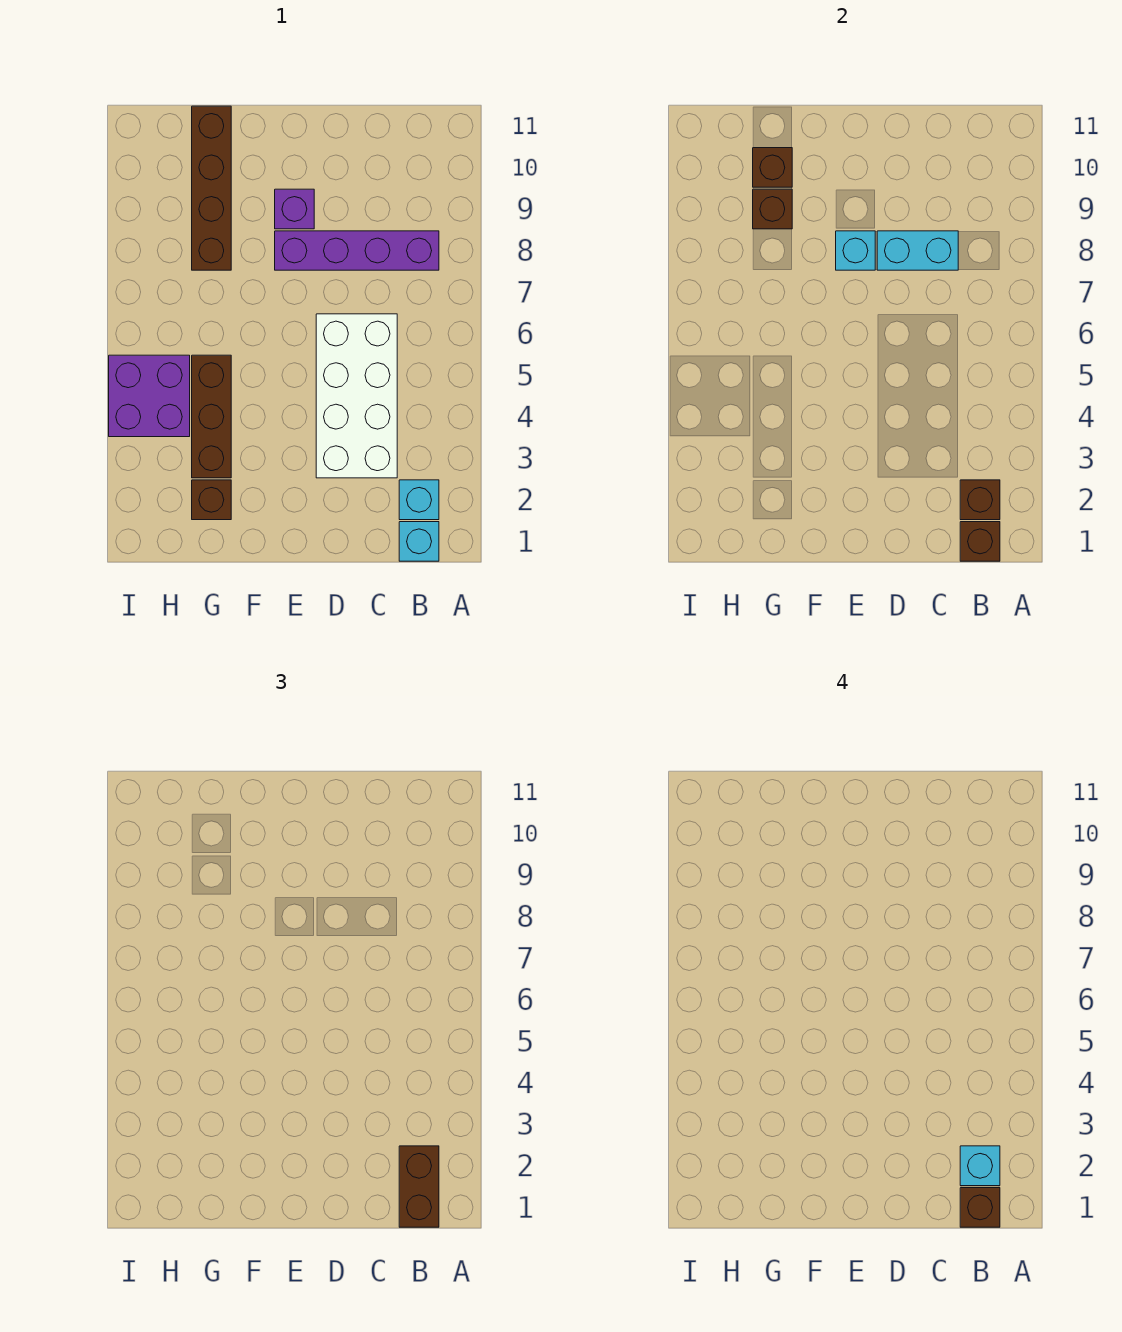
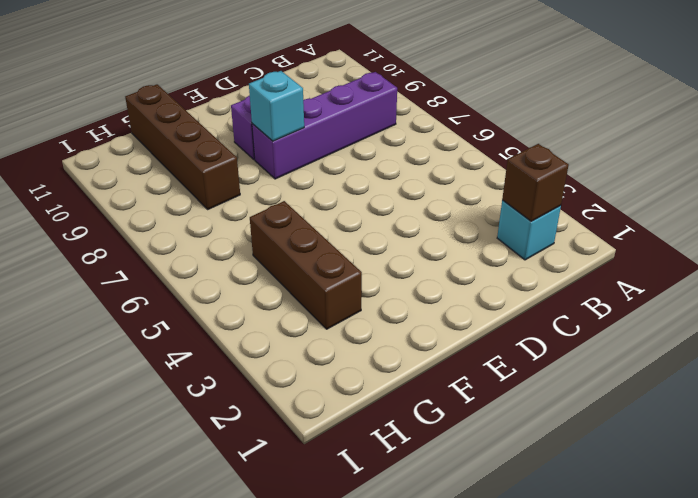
none -> cyan brick B1 level 1
none -> white brick C3:D6 level 1
none -> brown brick G2 level 1

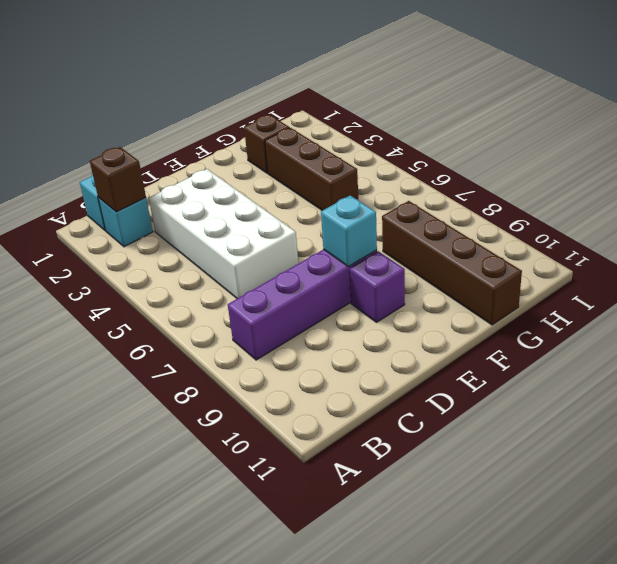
none -> purple brick H4:I5 level 1
none -> brown brick B1 level 2
none -> cyan brick C8:D8 level 2

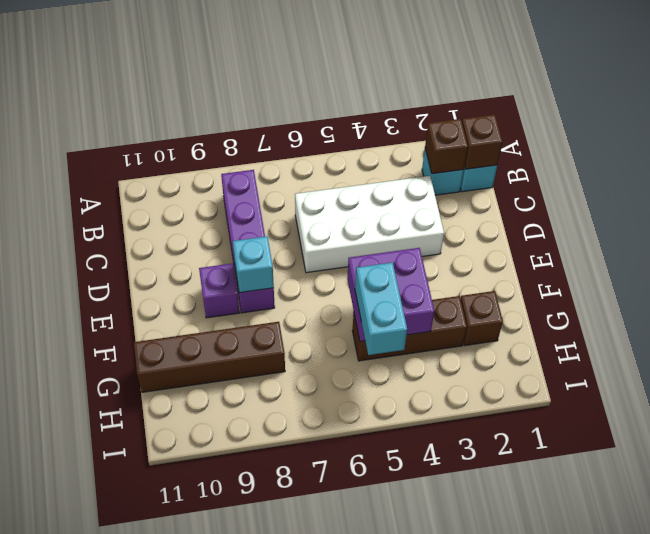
purple brick F4:G5 level 2 -> purple brick H4:I5 level 1
cyan brick G5:H5 level 3 -> cyan brick C8:D8 level 2
none -> brown brick G9 level 2
none -> brown brick G10 level 2
none -> brown brick B1:B2 level 3

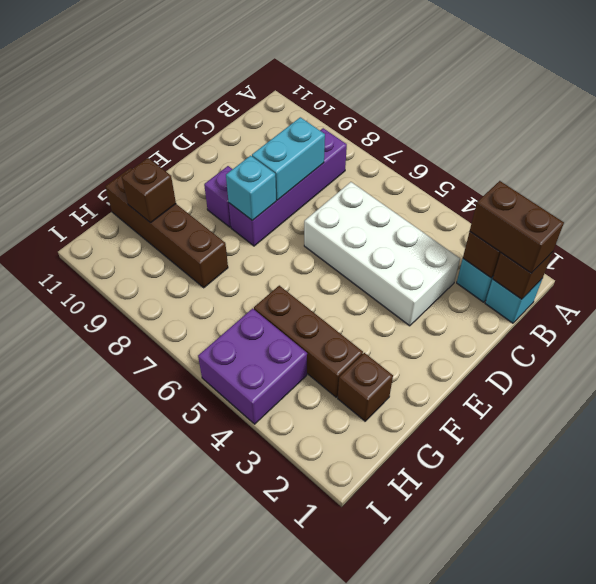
none -> brown brick G9 level 2
none -> brown brick B1 level 4
none -> cyan brick B2 level 4

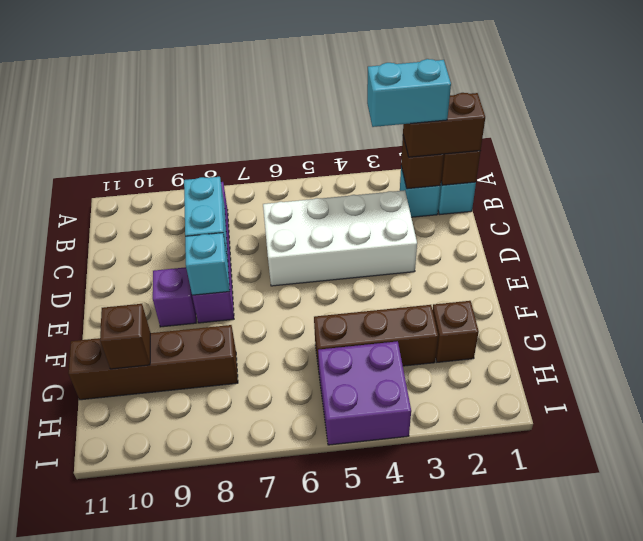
cyan brick B2:B3 level 4 -> cyan brick B2 level 4
none -> brown brick G9 level 2
none -> brown brick B1 level 4

